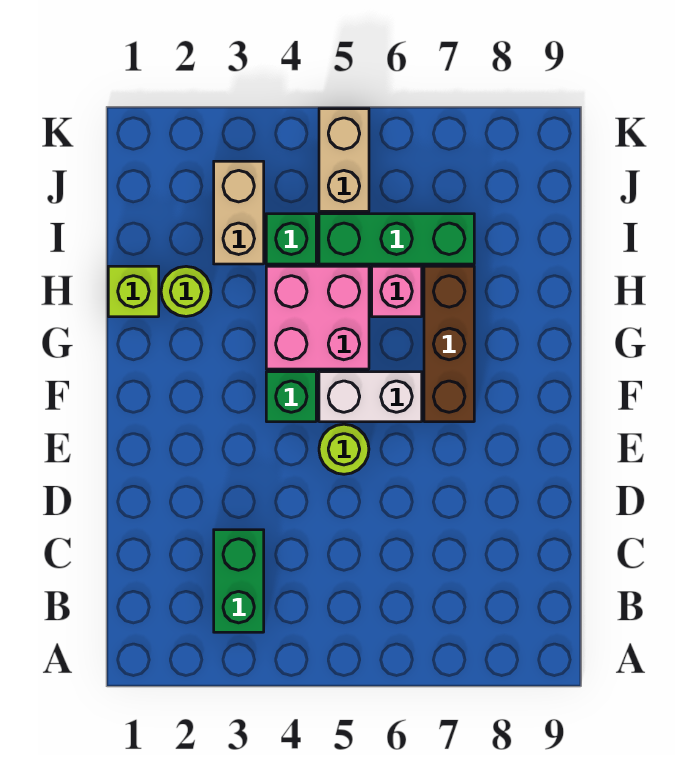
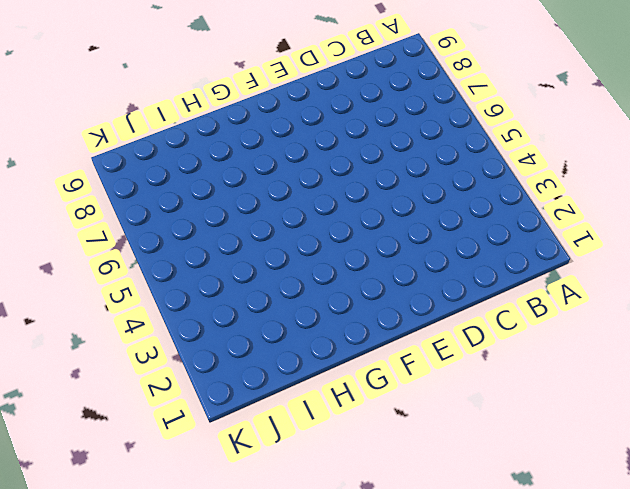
none -> green brick B3:C3 level 1
none -> lime round brick E5 level 1
none -> green brick F4 level 1

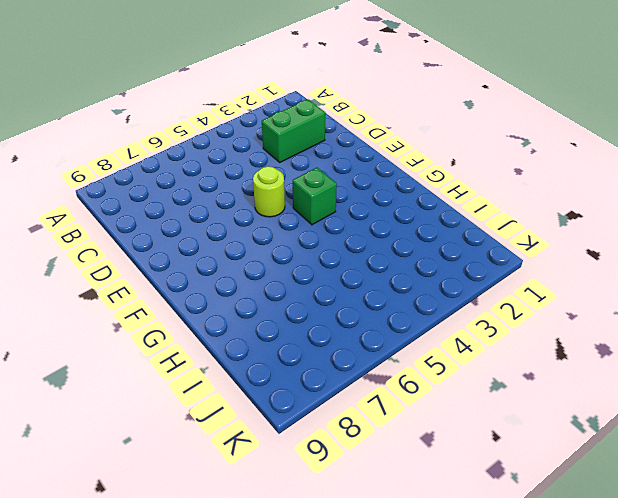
green brick C2:C3 level 1 -> green brick B3:C3 level 1
none -> white brick F5:F6 level 1
none -> brown brick F7:H7 level 1
none -> pink brick G4:H5 level 1

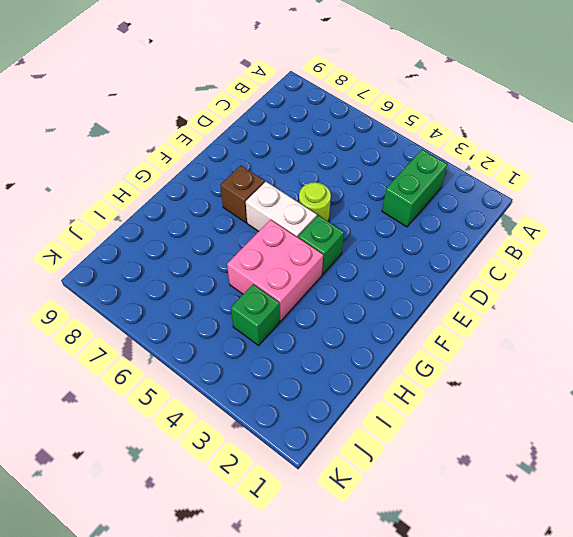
brown brick F7 level 1 -> brown brick F7:H7 level 1
none -> lime brick H1 level 1
none -> lime round brick H2 level 1
none -> pink brick H6 level 1

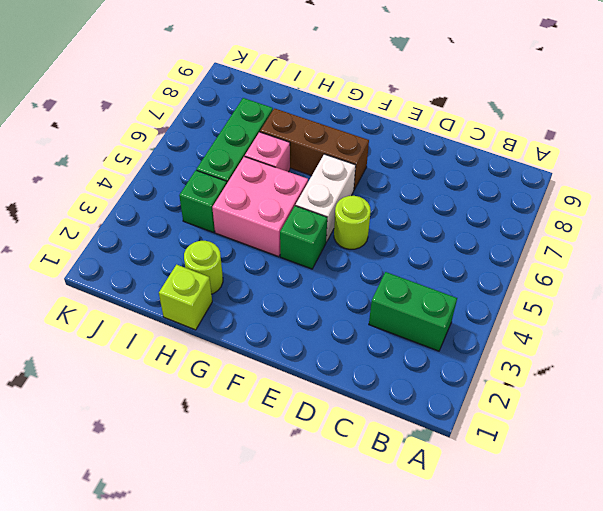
none -> tan brick I3:J3 level 1
none -> tan brick J5:K5 level 1

